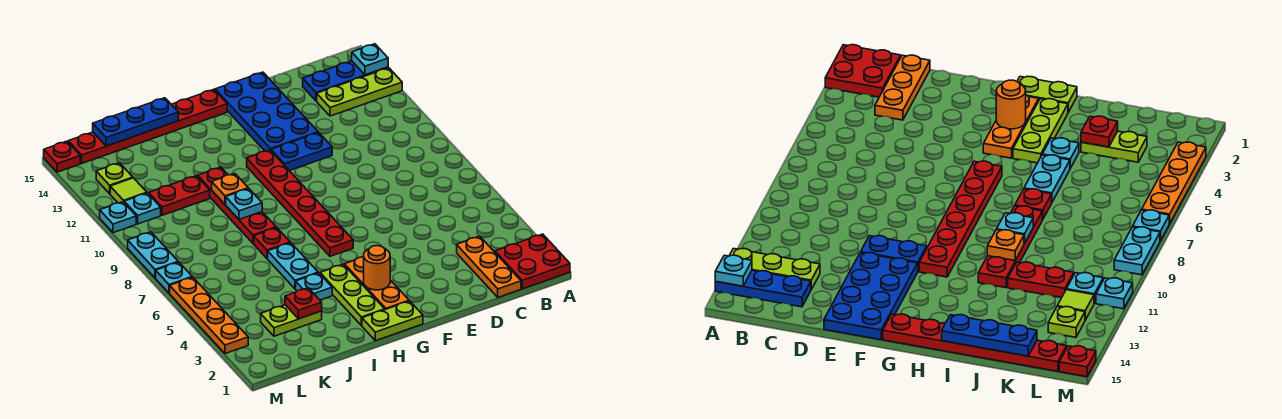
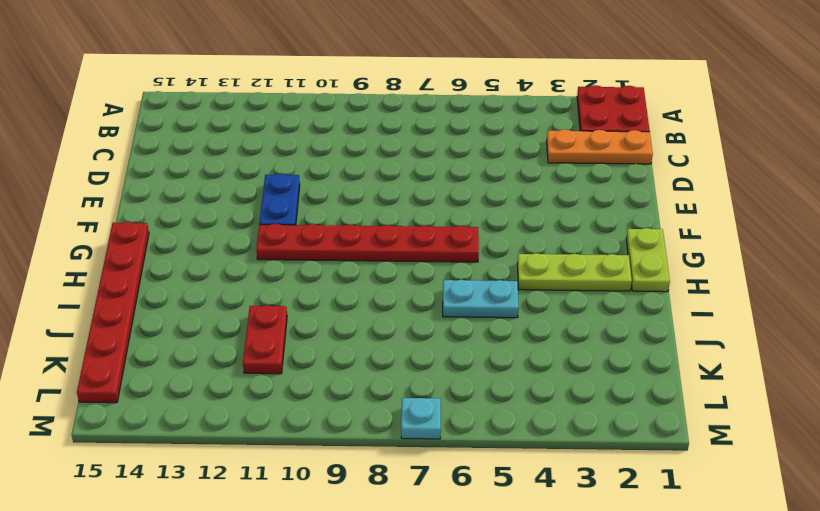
none -> lime plate A13:C13 level 1
none -> blue plate A14:C14 level 1
none -> blue plate E12:F15 level 1
none -> orange plate G2:G4 level 1

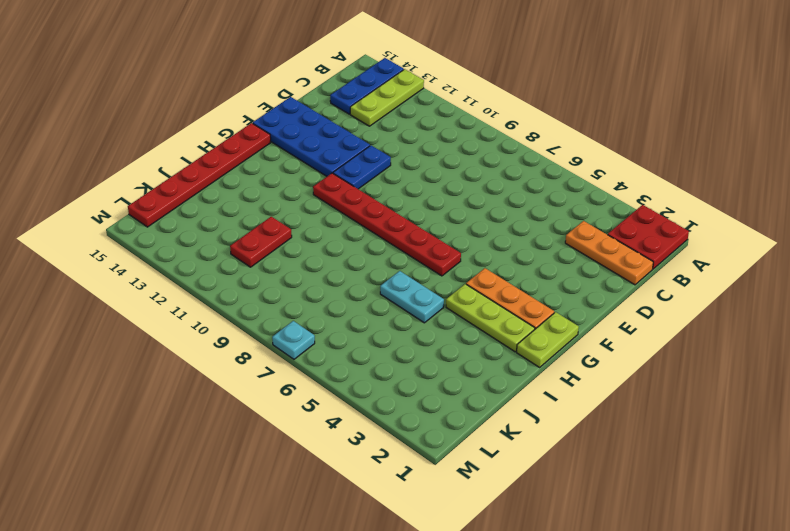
none -> cyan plate I4 level 1
none -> red plate I7 level 1
none -> red plate I8:I11 level 1
none -> lime plate J3:K3 level 1

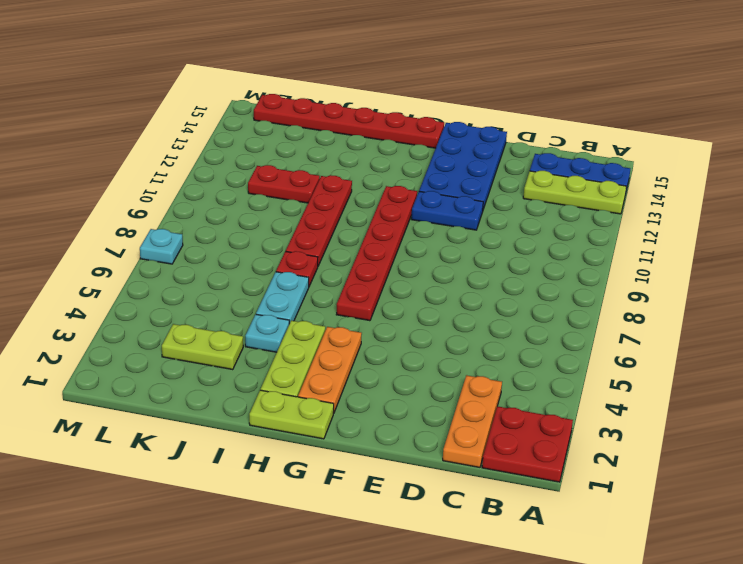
none -> cyan plate L11 level 1
none -> lime tile L12 level 1
none -> lime plate L13 level 1
none -> orange plate M3:M6 level 1

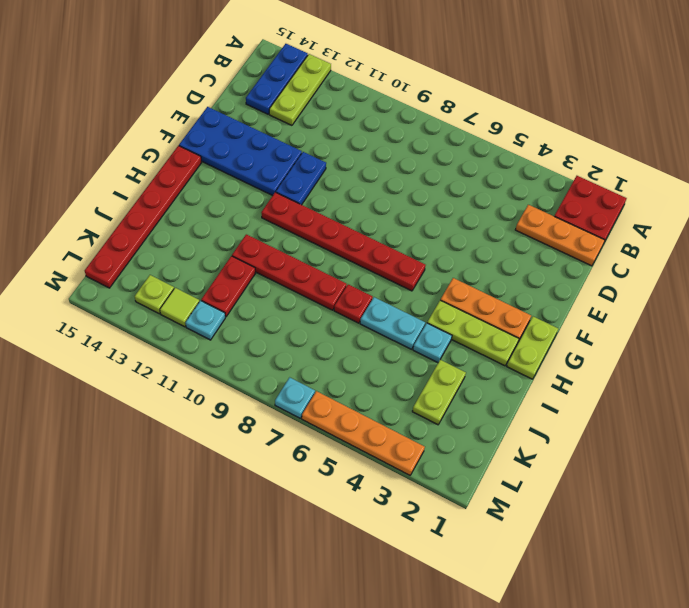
none -> cyan plate M8:M9 level 1
none -> cyan plate M11 level 1
none -> red plate M15 level 1
none -> cyan plate A14 level 2

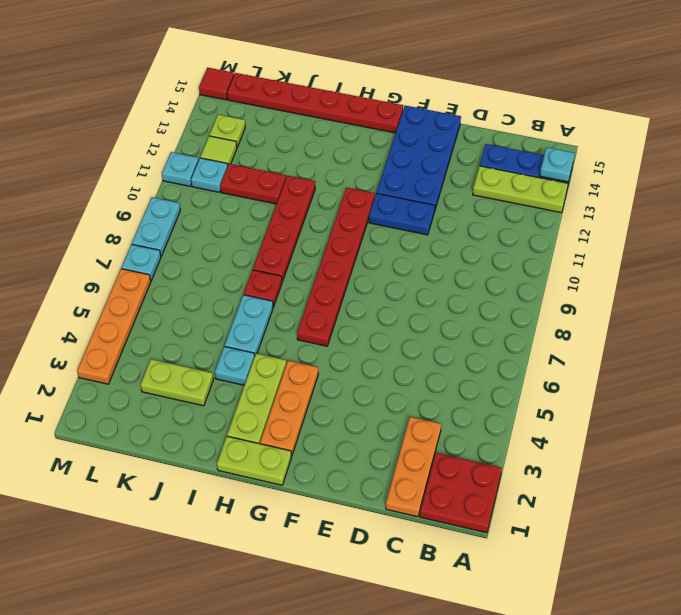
red tile M15 level 1 -> red plate M15 level 1
none -> orange round brick G3 level 2
none -> cyan plate I9 level 2
none -> orange plate I10 level 2
none -> blue plate I15:K15 level 2

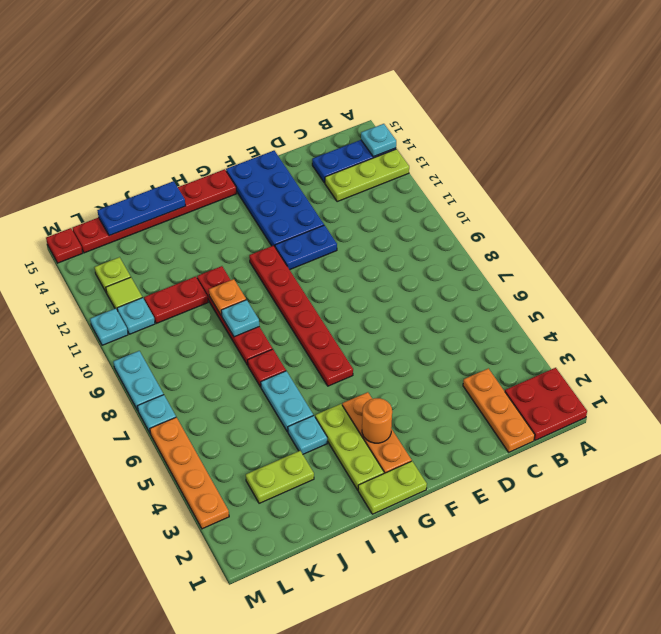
none -> red plate J3 level 2

